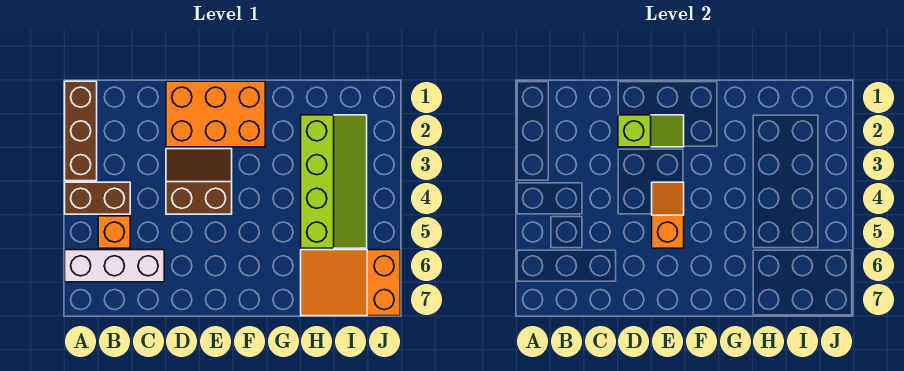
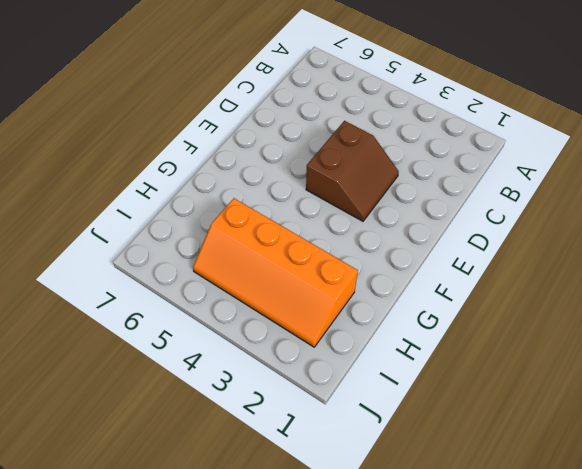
orange slope H2:I5 level 1 top H -> lime slope H2:I5 level 1 top H
none -> brown brick A1:A3 level 1
none -> brown brick A4:B4 level 1

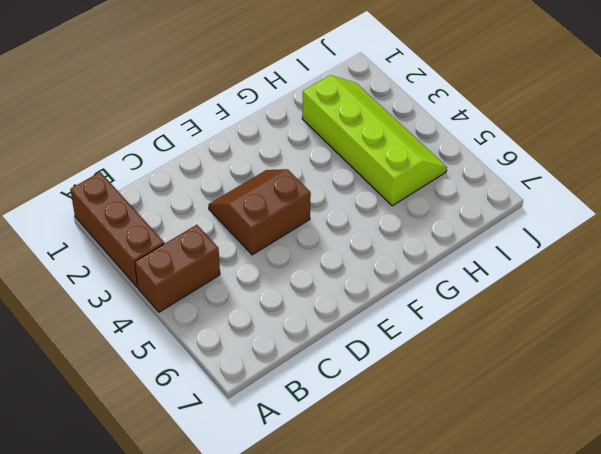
none -> white brick A6:C6 level 1
none -> orange brick B5 level 1

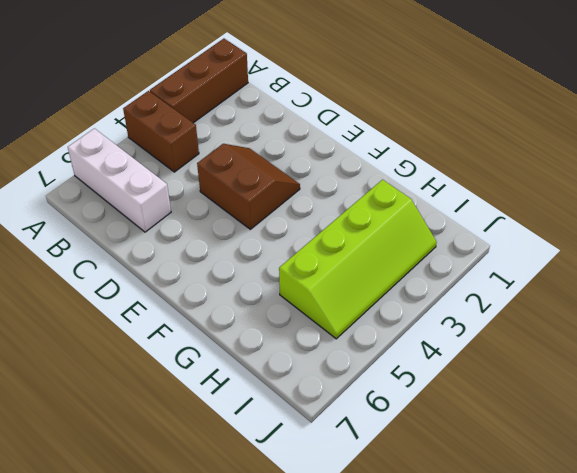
none -> orange brick B5 level 1
none -> orange brick D1:F2 level 1

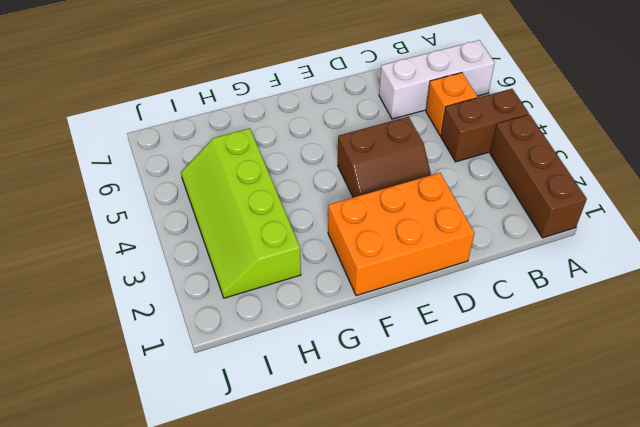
none -> orange slope H6:J7 level 1 top J
none -> lime slope D2:E2 level 2 top D

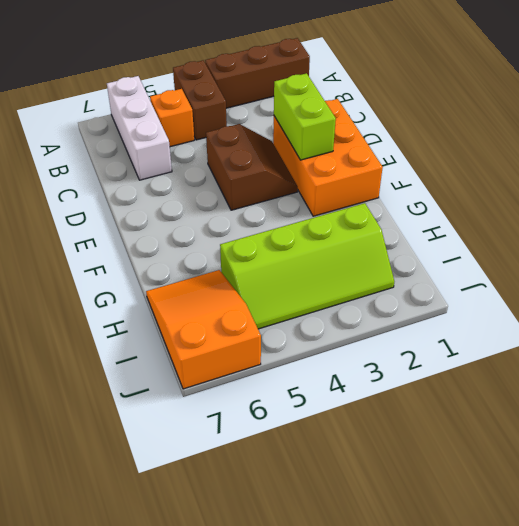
lime brick D2:E2 level 2 -> lime slope D2:E2 level 2 top D
none -> orange slope E4:E5 level 2 top 5

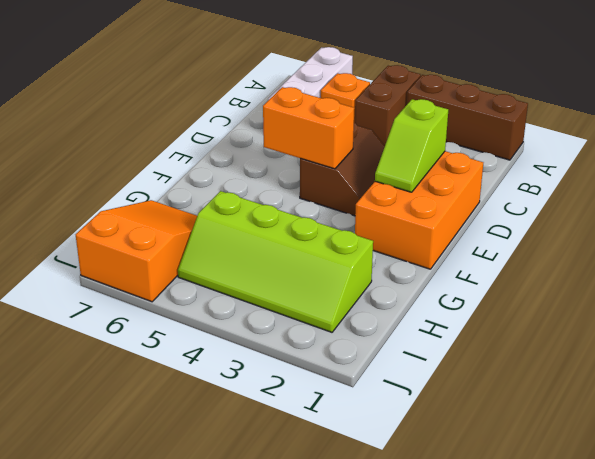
orange brick E4:E5 level 2 -> orange slope E4:E5 level 2 top 5

